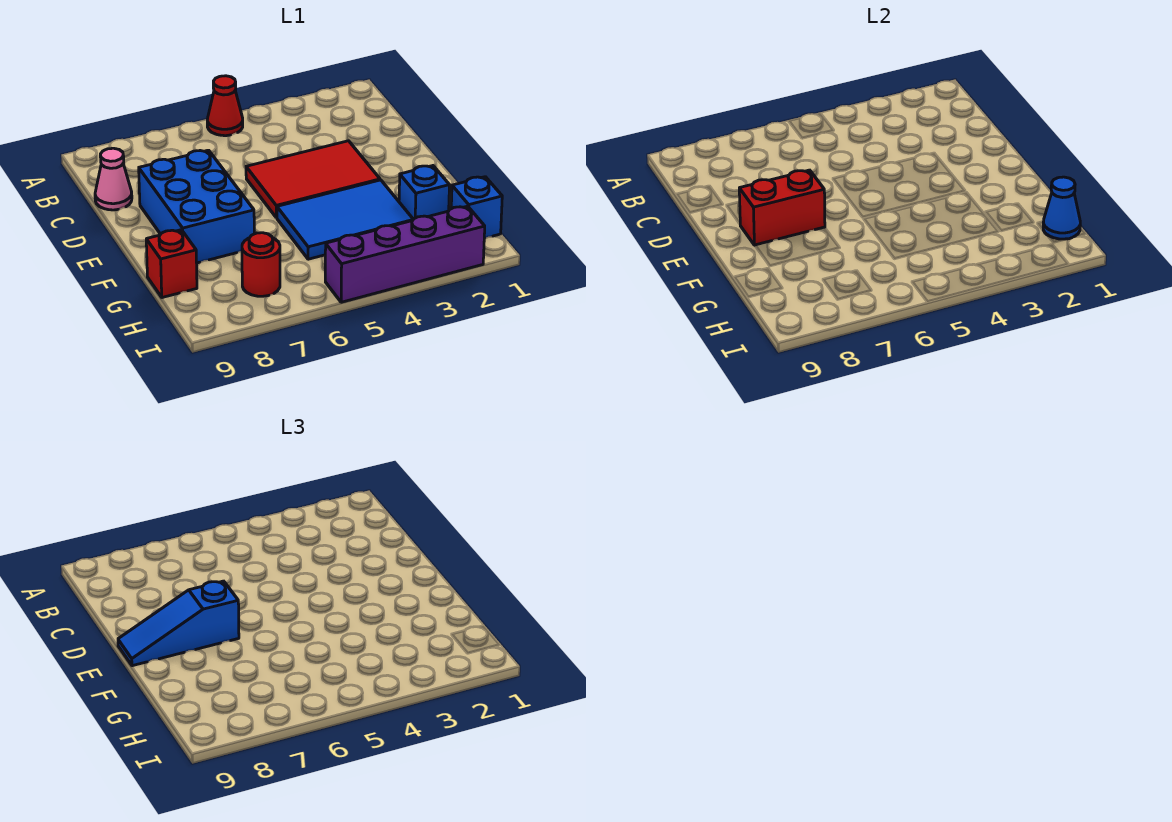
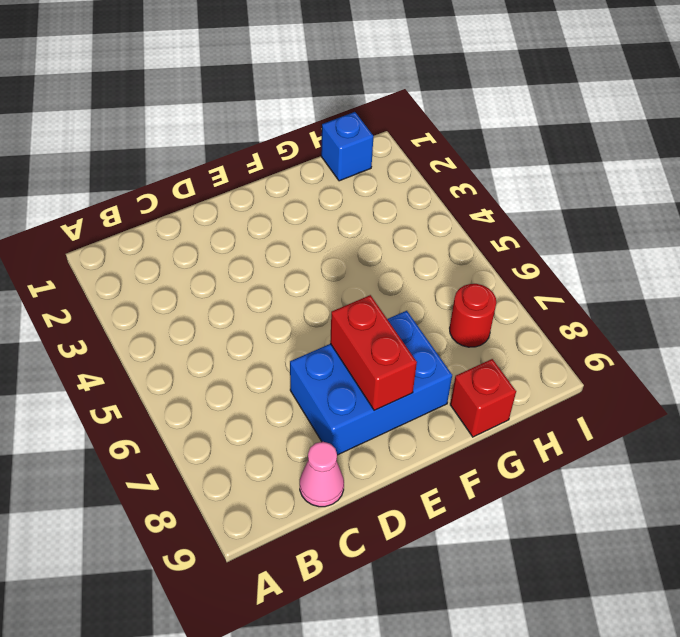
none -> red cone A5 level 1
none -> red tile D3:E5 level 1
none -> blue tile F3:G5 level 1

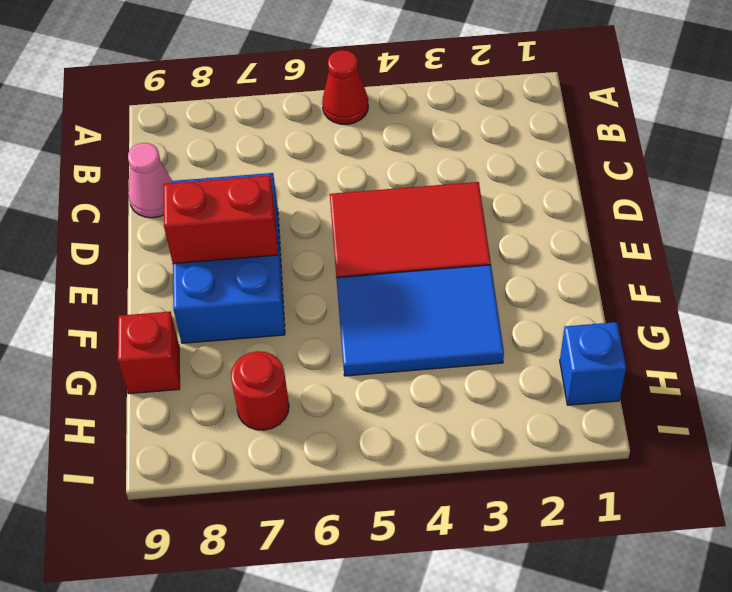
none -> blue brick G2 level 1
none -> purple brick I2:I5 level 1
none -> blue cone H1 level 2

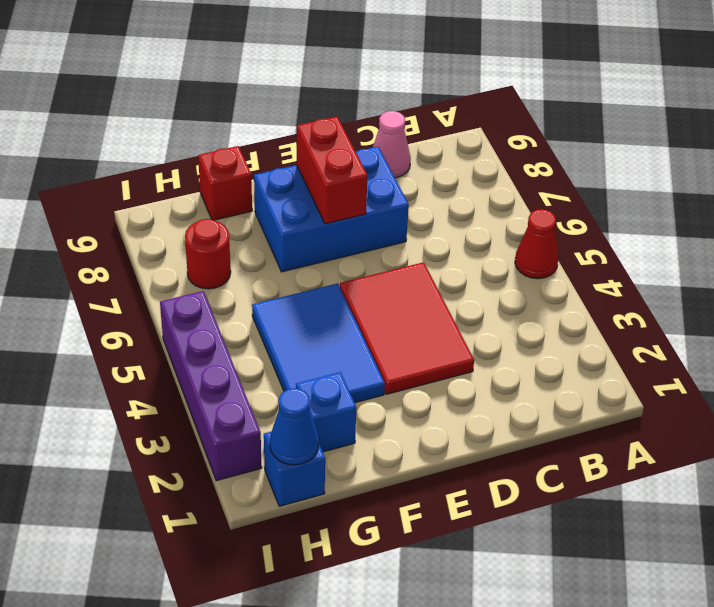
none -> blue slope E7:E9 level 3 top 7

